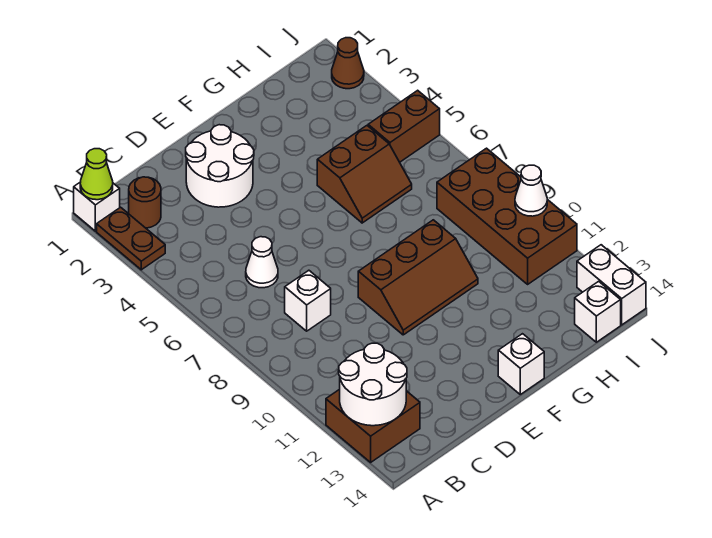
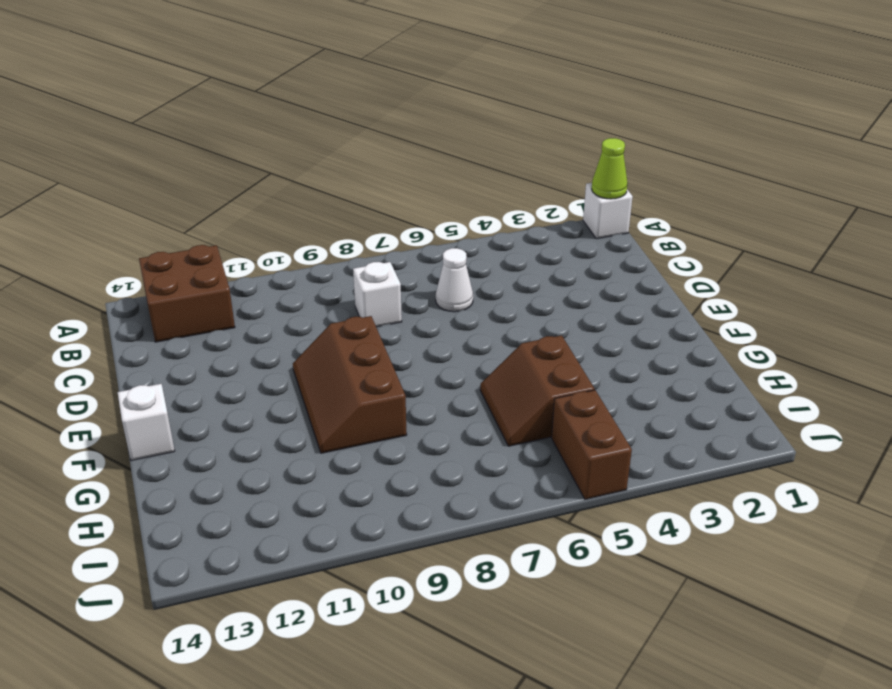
none -> brown plate A2:A3 level 1
none -> brown round brick B2 level 1
none -> white round brick D2:E3 level 1

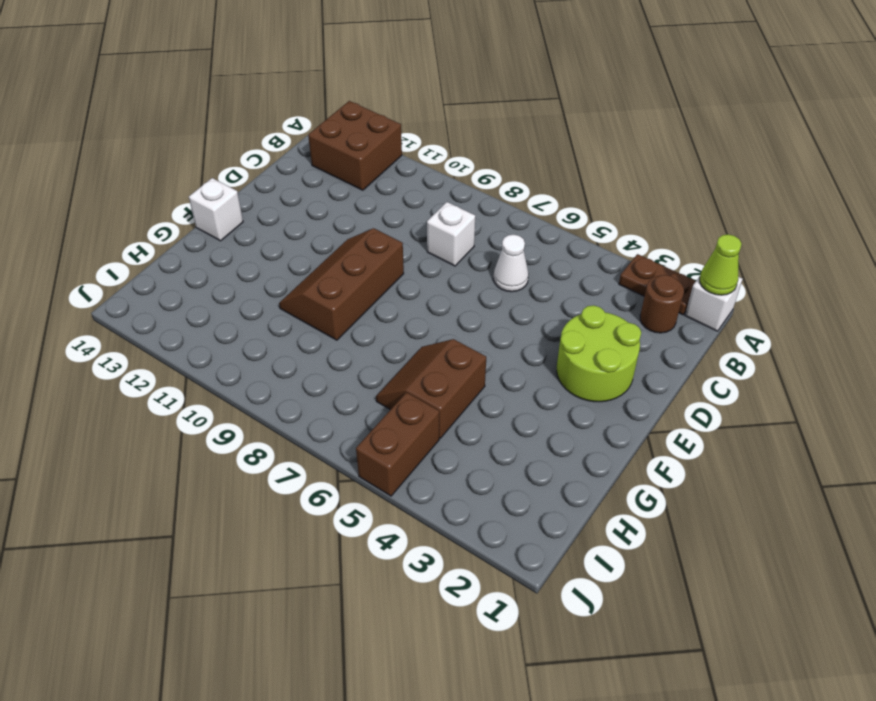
lime round brick D2:E3 level 1 -> white round brick D2:E3 level 1
none -> brown brick I8:J11 level 1
none -> white brick I14 level 1
none -> brown cone J2 level 1

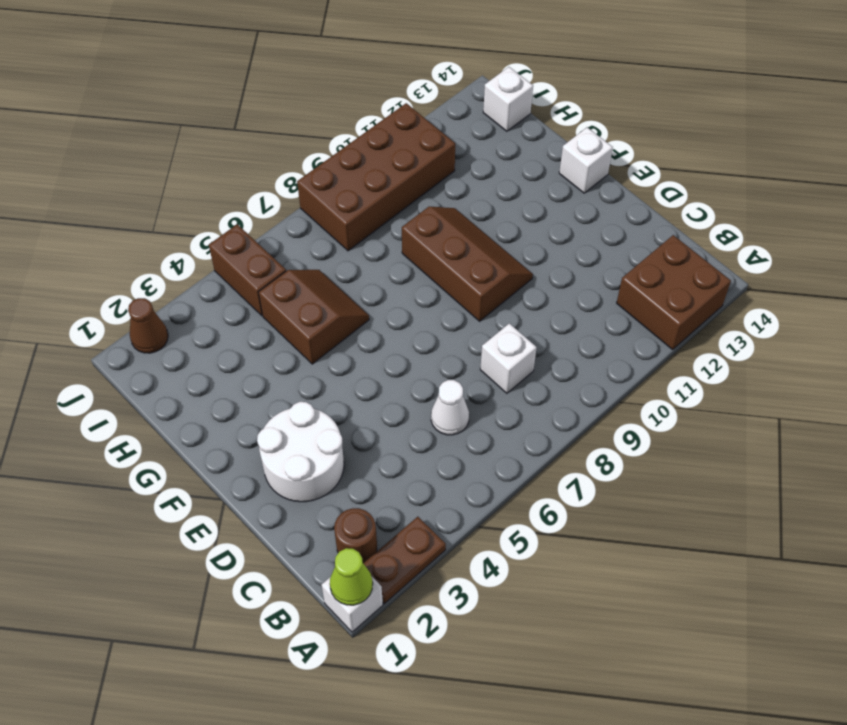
none -> white brick J13:J14 level 1
none -> white round brick A12:B13 level 2
none -> white cone J10 level 2

